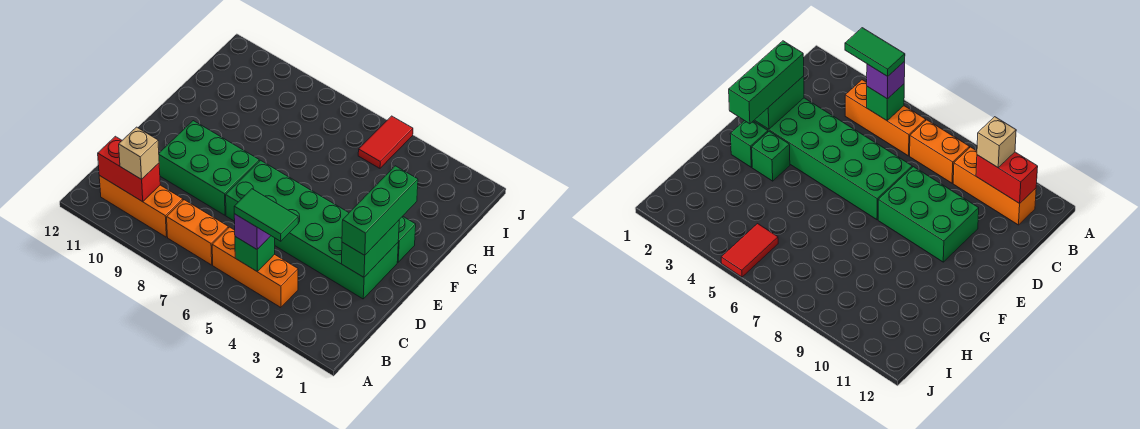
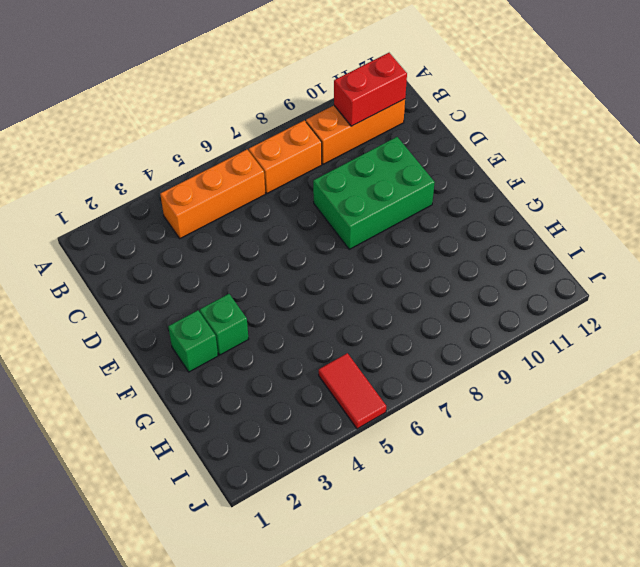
none -> green brick D2:E7 level 1
none -> green brick B5 level 2
none -> green brick D2:E2 level 2

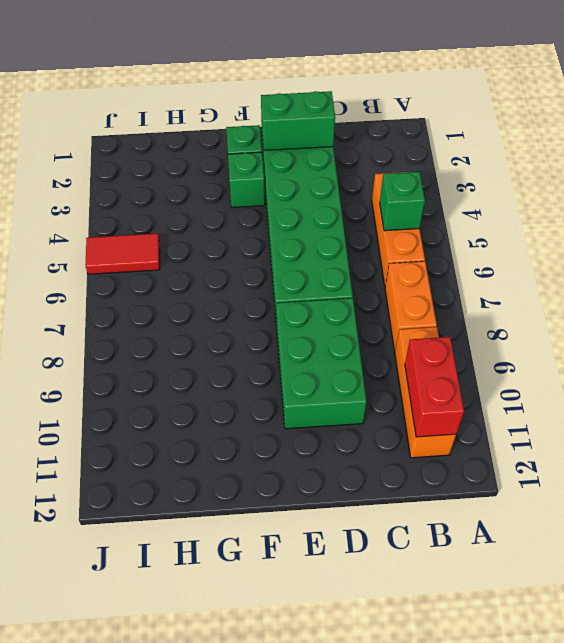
none -> purple brick B5 level 3
none -> tan brick B10 level 3
none -> green brick D2:F2 level 3

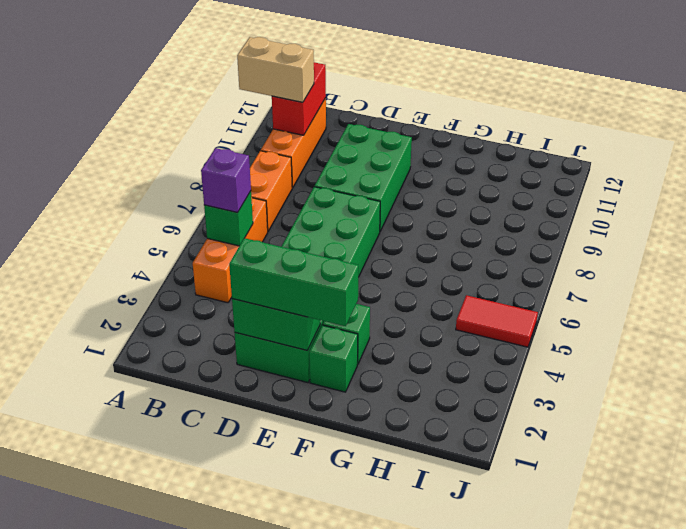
tan brick A10:B10 level 3 -> tan brick B10 level 3
none -> green tile B4:B5 level 4

